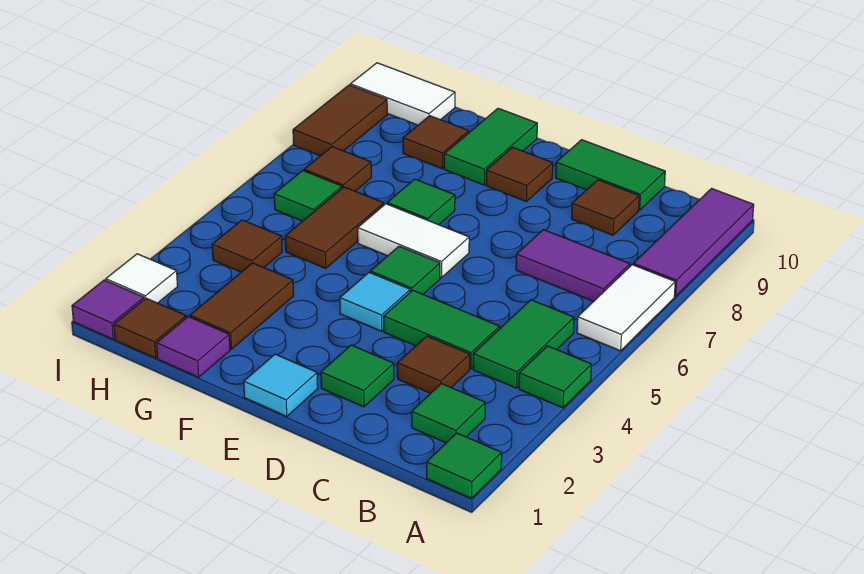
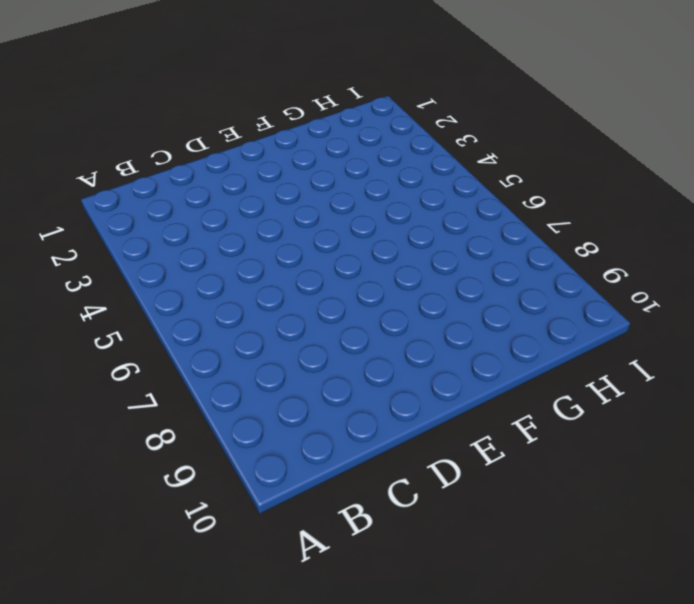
none -> green tile A1 level 1
none -> green tile A4 level 1
none -> white tile A6:A7 level 1
none -> purple tile A8:A10 level 1

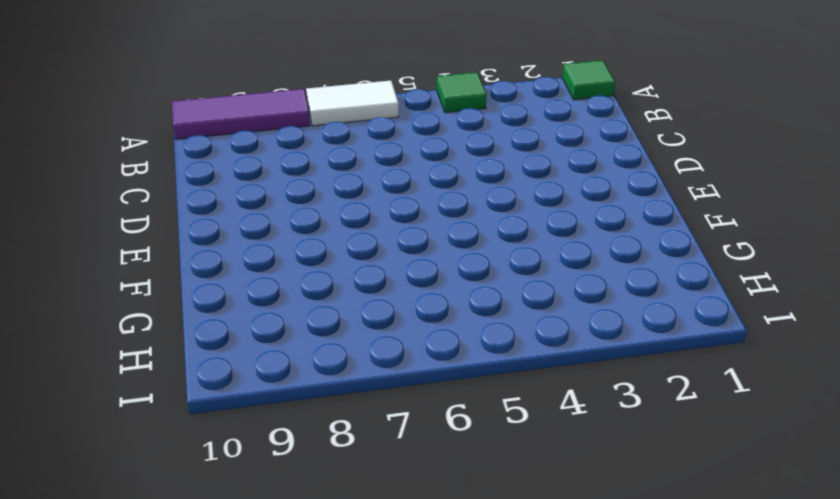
none -> green tile B2 level 1
none -> green tile B4:B5 level 1
none -> purple tile B7:C7 level 1
none -> brown tile C3 level 1

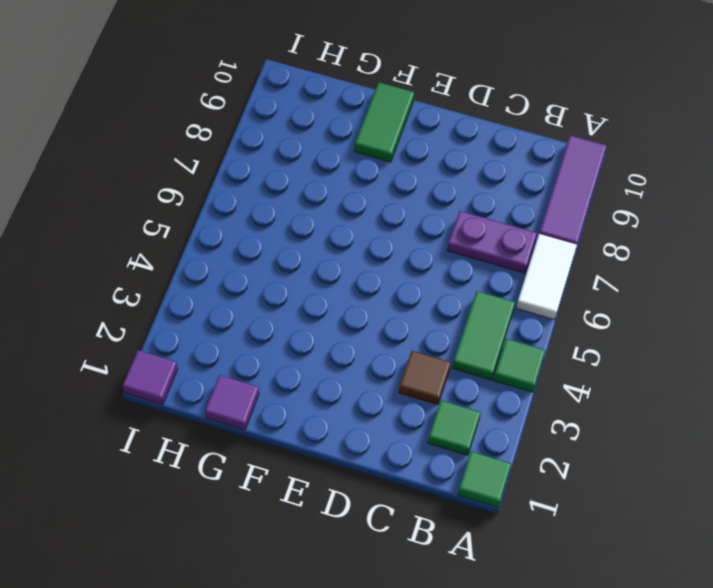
purple plate B7:C7 level 1 -> purple tile B7:C7 level 1
none -> green tile C4:D4 level 1
none -> brown tile C9 level 1
none -> green tile C10:D10 level 1
none -> green tile D2 level 1

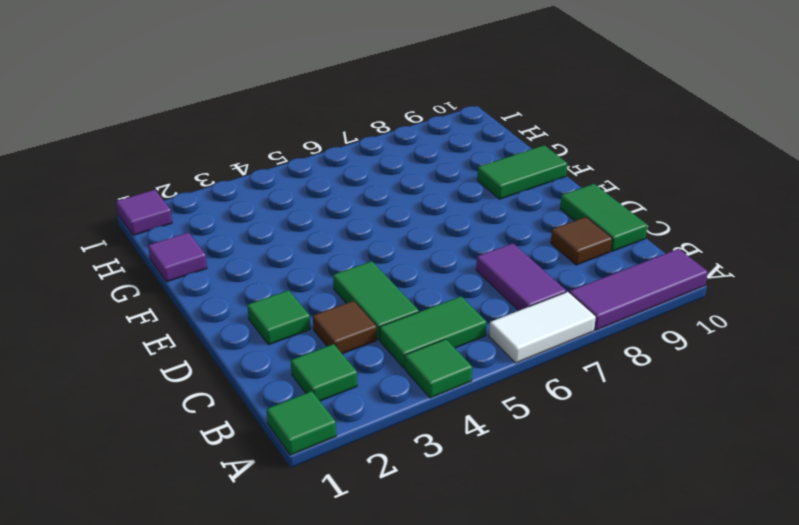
none -> cyan tile E1 level 1
none -> cyan tile E4 level 1
none -> green tile E5 level 1
none -> white tile E6:F6 level 1

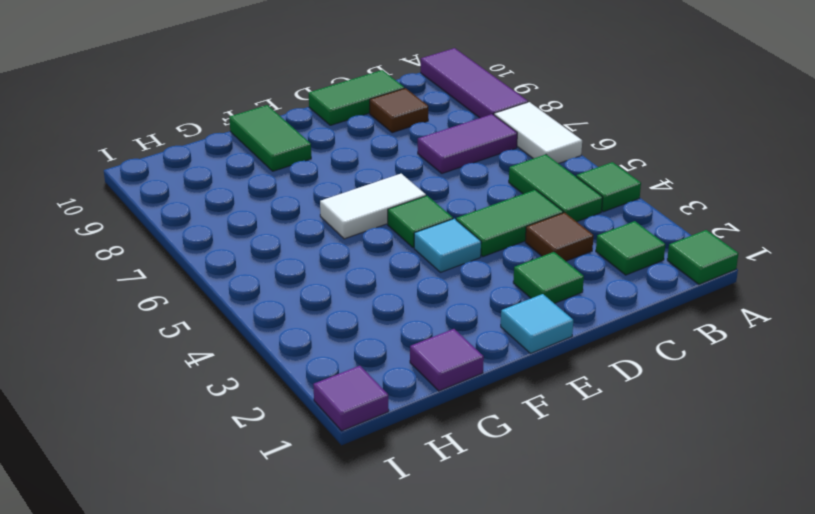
none -> brown tile E9 level 1
none -> green tile F7 level 1
none -> brown tile G2:G3 level 1
none -> brown tile G5:G6 level 1

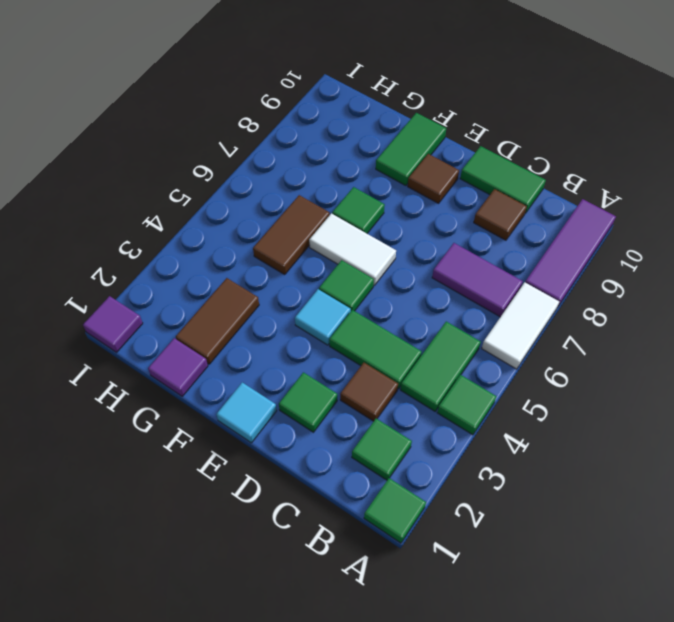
none -> brown tile G9 level 1
none -> brown tile H1 level 1
none -> brown tile H4 level 1
none -> green tile H6 level 1

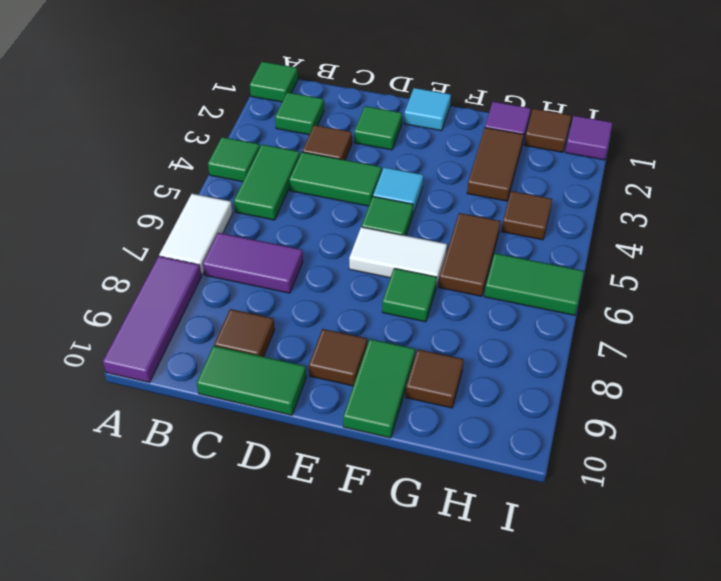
green tile H6:I6 level 1 -> green tile H6 level 1
none -> brown tile H7 level 1
none -> white tile H10:I10 level 1
none -> white tile I2 level 1
none -> brown tile I8:I9 level 1

